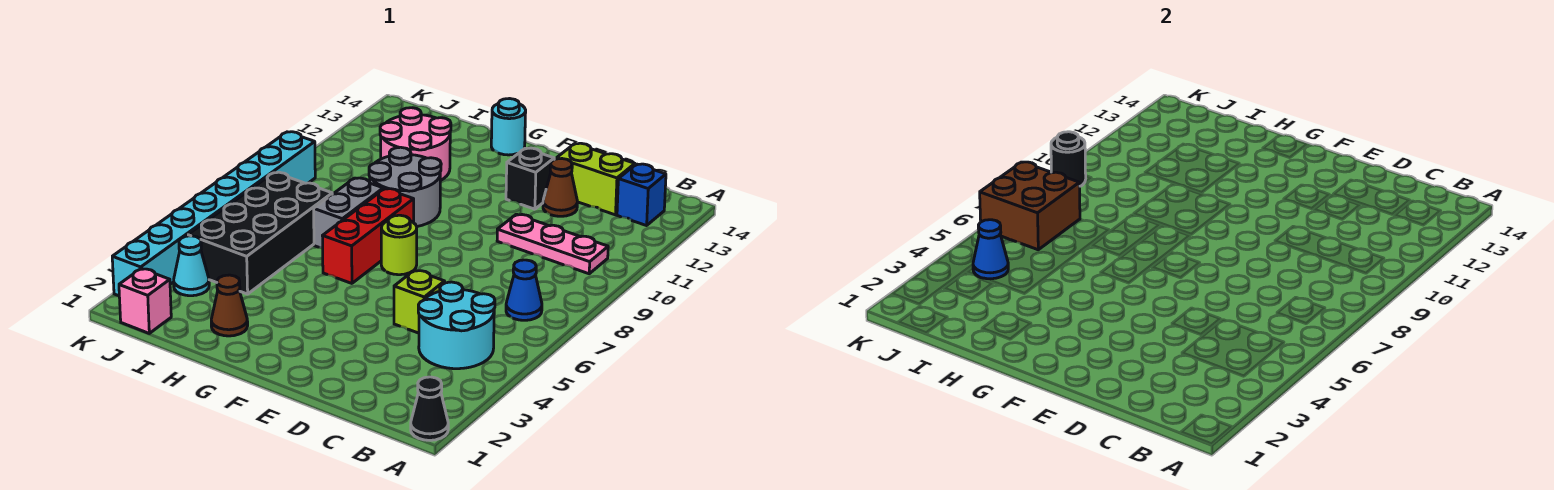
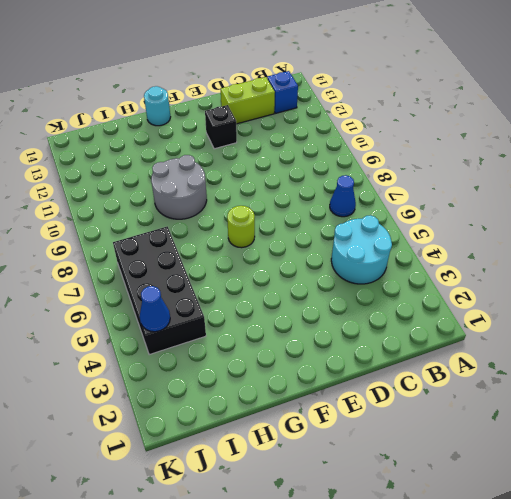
none -> black cone A1 level 1
none -> pink plate B10:D10 level 1
none -> lime brick D5 level 1

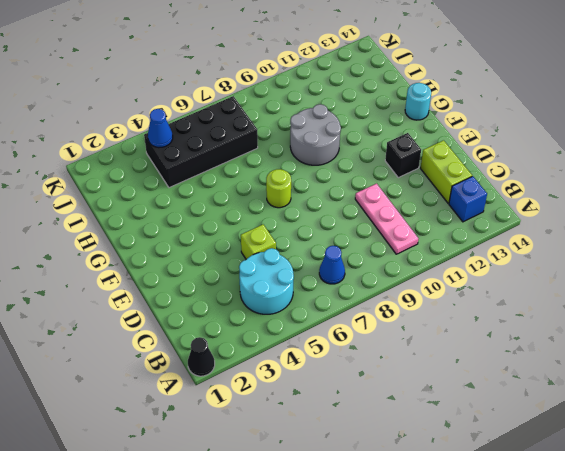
none -> brown cone D12 level 1
none -> red brick G6:G8 level 1
none -> brown cone H2 level 1

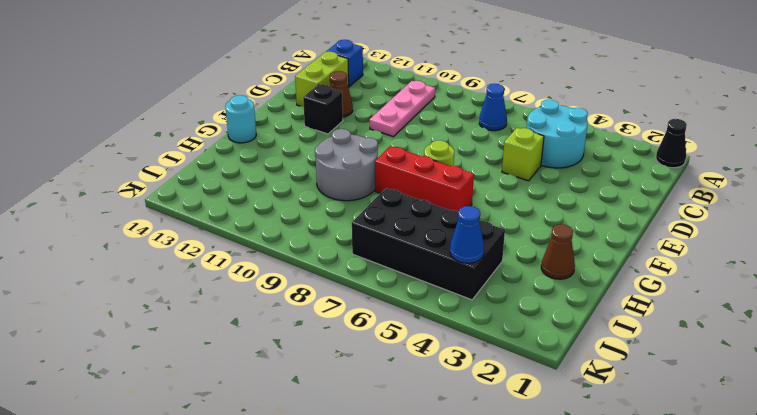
none -> grey brick H7:H8 level 1
none -> pink round brick H11:I12 level 1
none -> pink brick J1 level 1

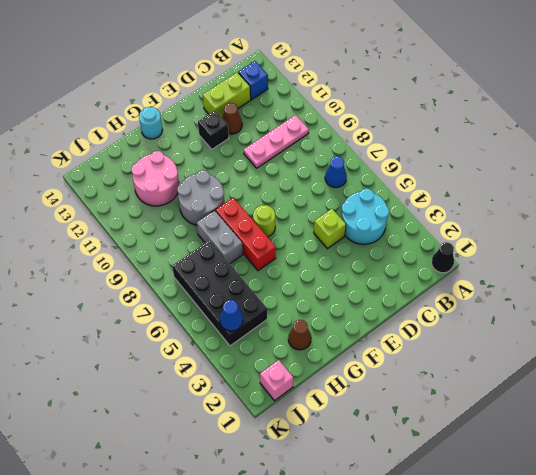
none -> cyan cone J3 level 1
none -> cyan brick K2:K9 level 1
none -> brown brick J6:K7 level 2

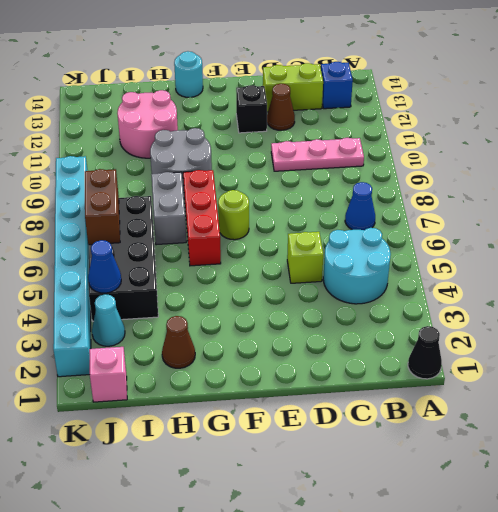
brown brick J6:J7 level 2 -> brown brick J6:K7 level 2
none -> black round brick K9 level 2

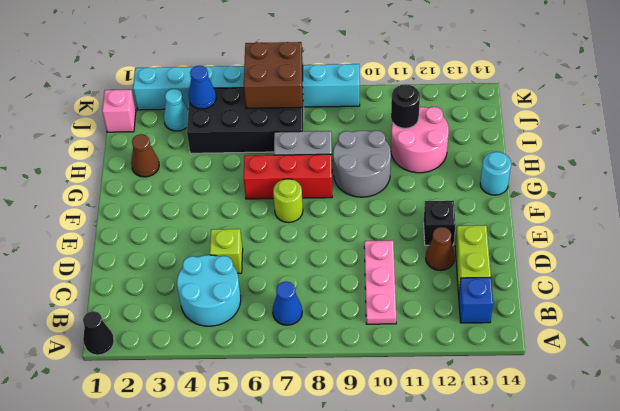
black round brick I11 level 2 -> black round brick K9 level 2

